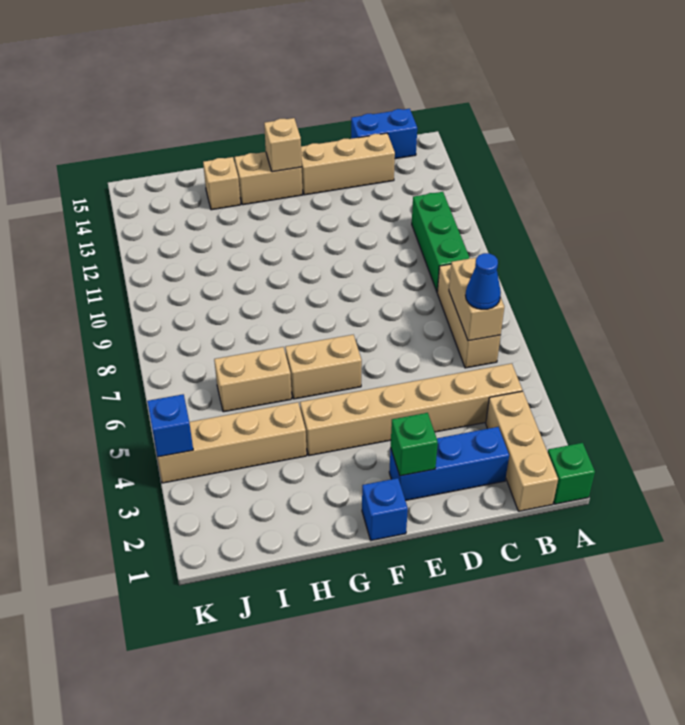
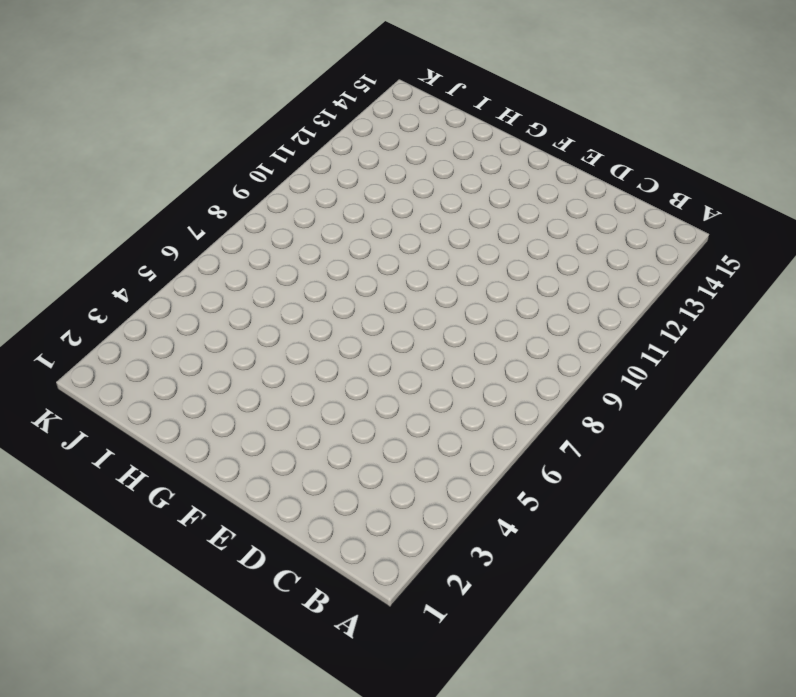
none -> green brick A1 level 1
none -> tan brick B1:B3 level 1
none -> tan brick B4:G4 level 1

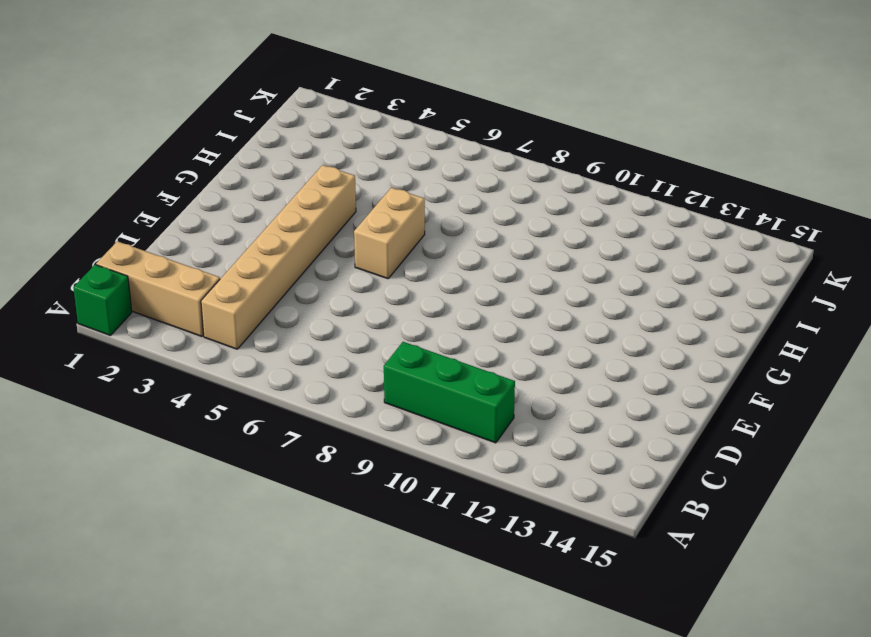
none -> tan brick B6:B8 level 1
none -> blue brick B15:C15 level 1
none -> blue brick C2:E2 level 1

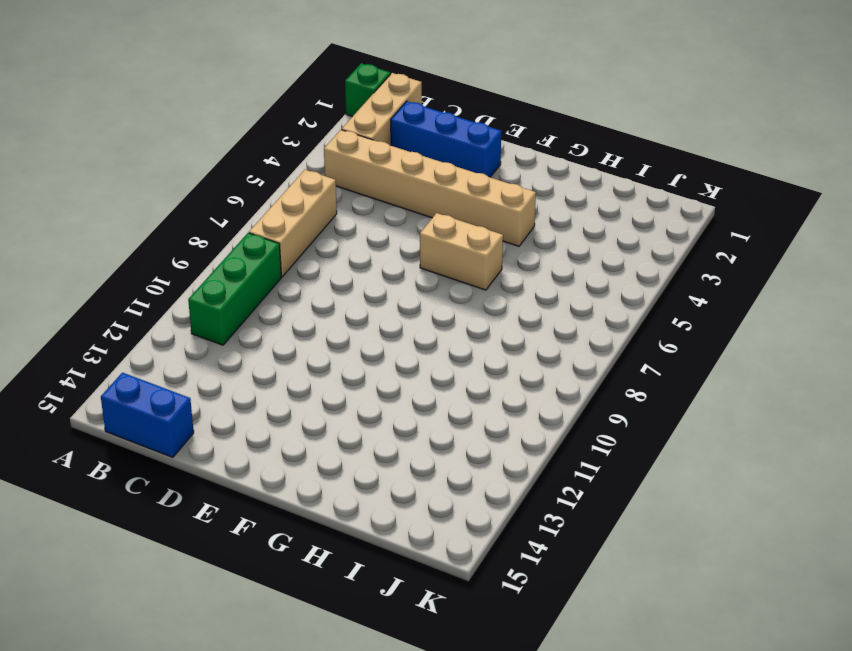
none -> tan brick C14:E14 level 1
none -> blue brick F1 level 1
none -> tan brick F14:G14 level 1

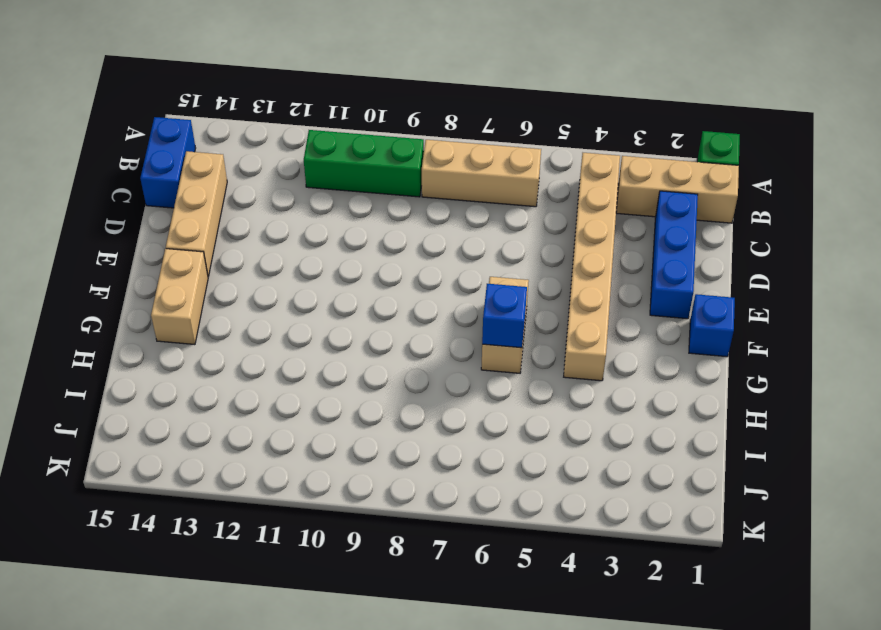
blue brick G6 level 2 -> blue brick K4 level 2
none -> tan brick H4:K4 level 1
none -> tan brick H6:I6 level 1
none -> tan brick H14 level 1

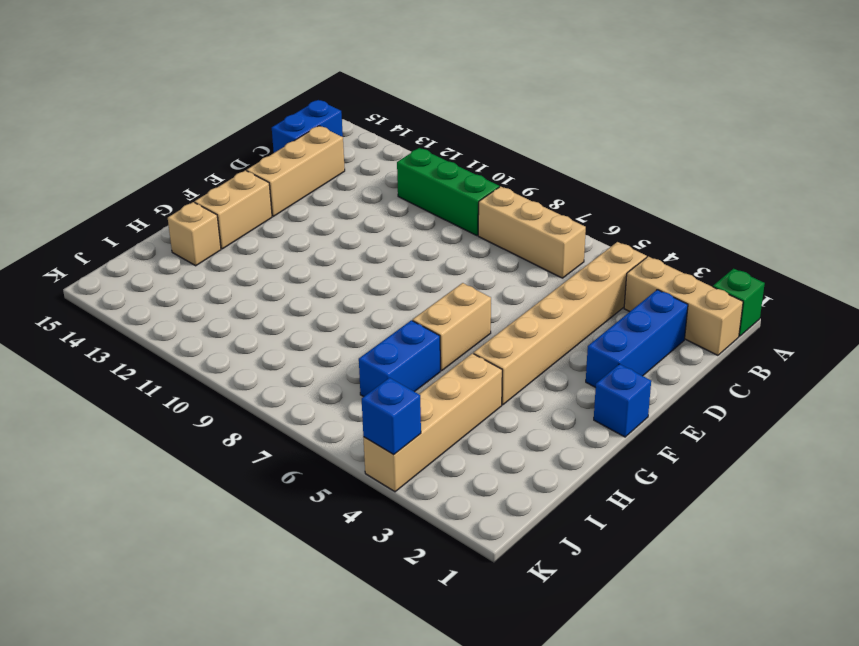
blue brick H6:I6 level 1 -> tan brick H6:I6 level 1
none -> tan brick B6:B7 level 2
none -> green brick E2 level 2
none -> tan brick F14 level 2

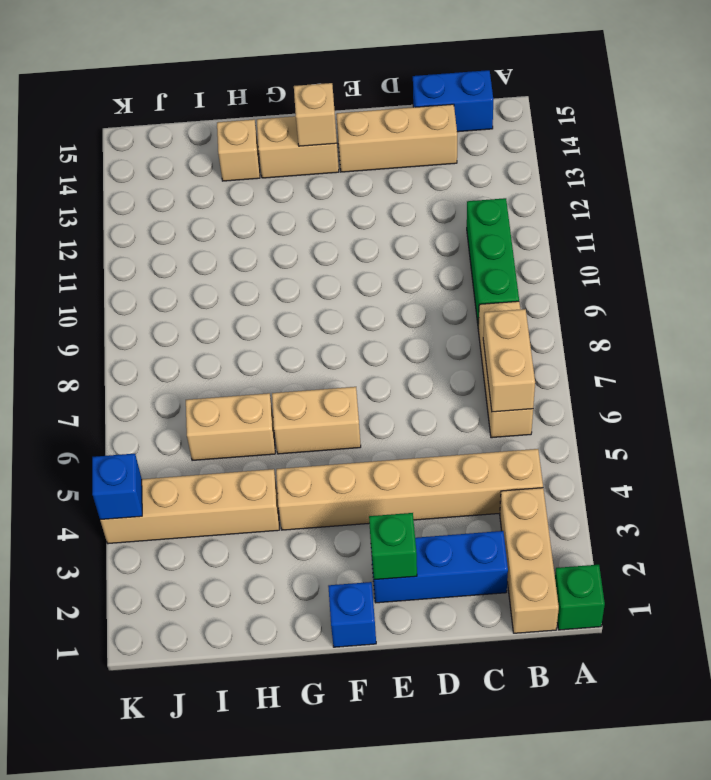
none -> blue cone B6 level 3

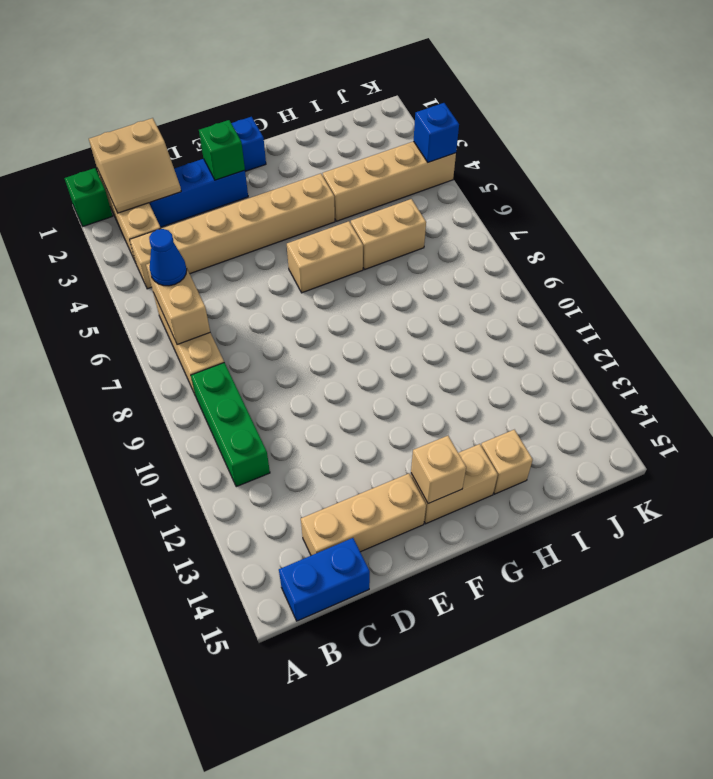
tan slope B1:C2 level 2 top 1 -> none

